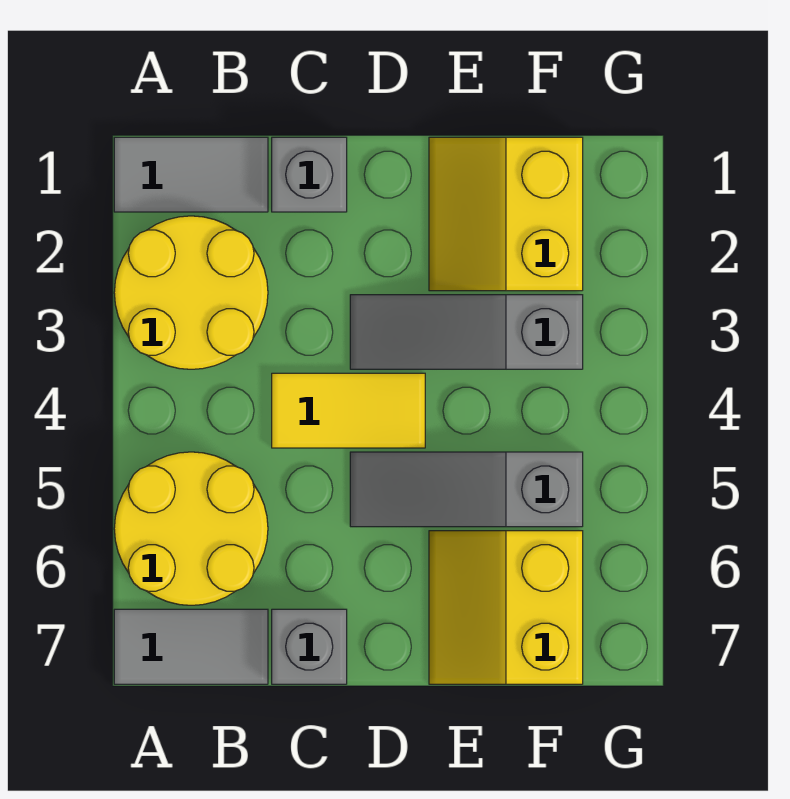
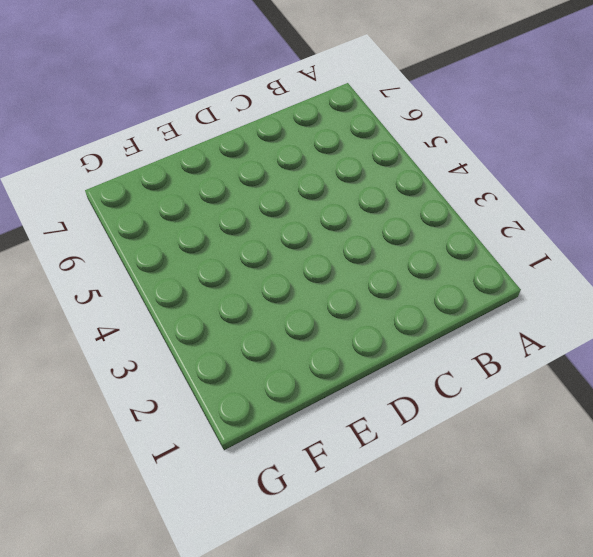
none -> grey tile A1:B1 level 1
none -> yellow round brick A2:B3 level 1

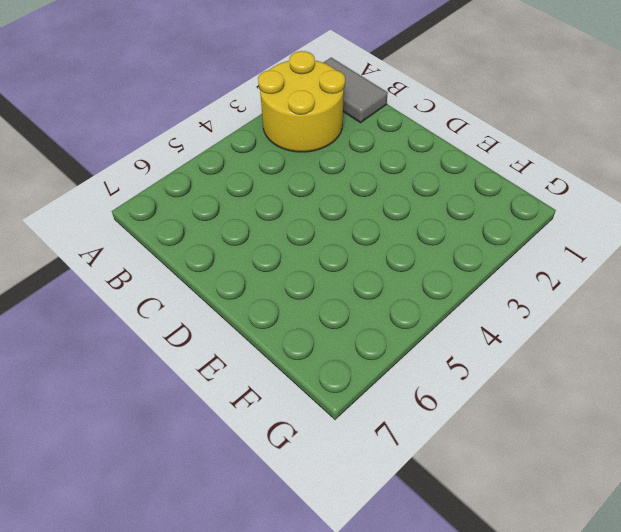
none -> yellow round brick A5:B6 level 1
none -> grey tile A7:B7 level 1

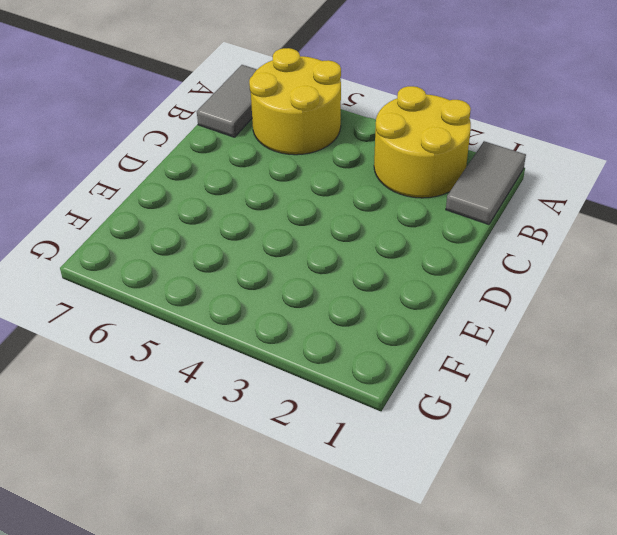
none -> grey brick C1 level 1
none -> yellow tile C4:D4 level 1

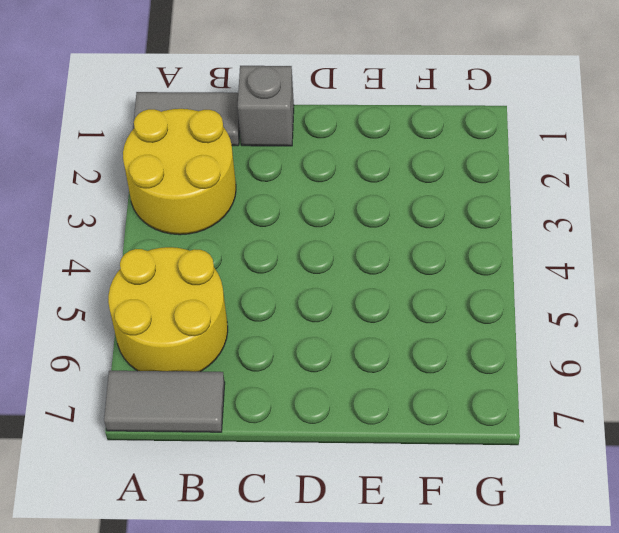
none -> yellow tile C4:D4 level 1
none -> grey brick C7 level 1

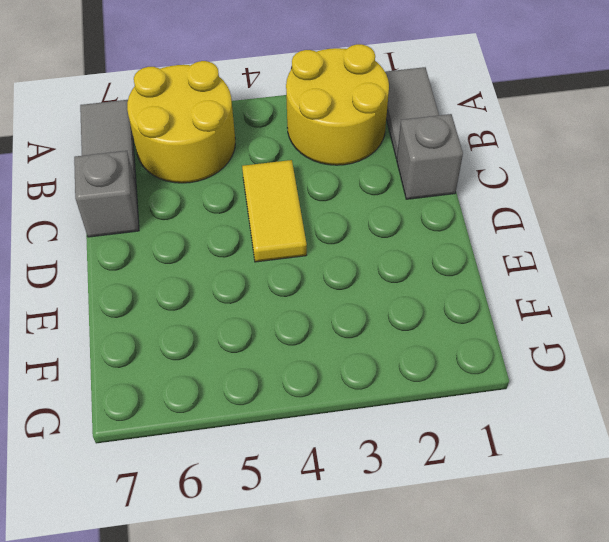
none -> grey slope D3:F3 level 1 top F
none -> grey slope D5:F5 level 1 top F

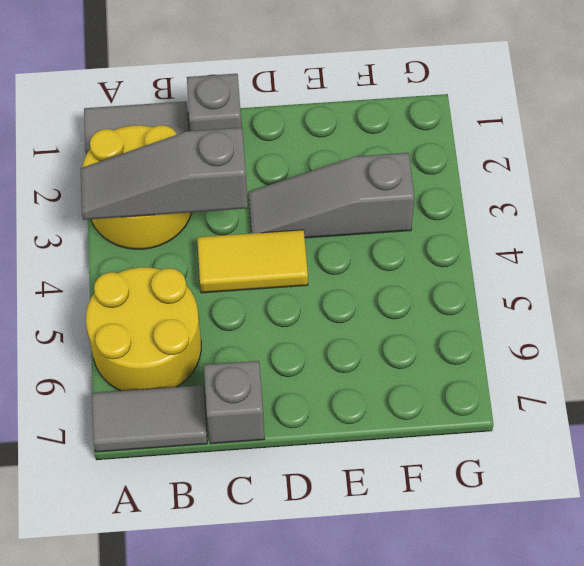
grey slope A3:C3 level 2 top C -> grey slope D5:F5 level 1 top F
none -> yellow slope E1:F2 level 1 top F
none -> yellow slope E6:F7 level 1 top F

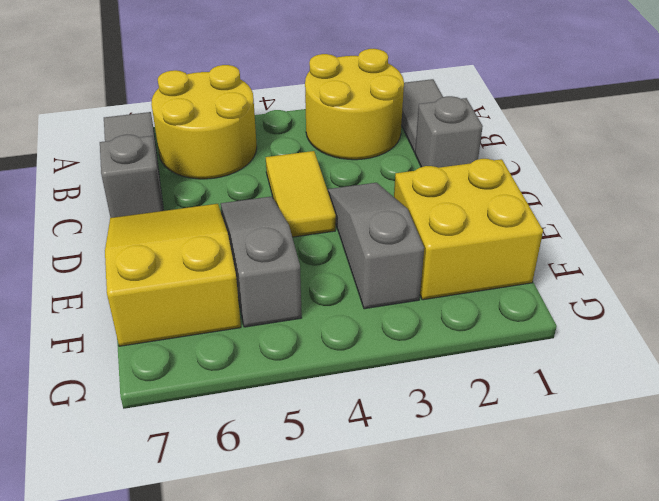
yellow slope D6:F7 level 1 top F -> yellow slope E6:F7 level 1 top F
yellow brick E1:F2 level 1 -> yellow slope E1:F2 level 1 top F

